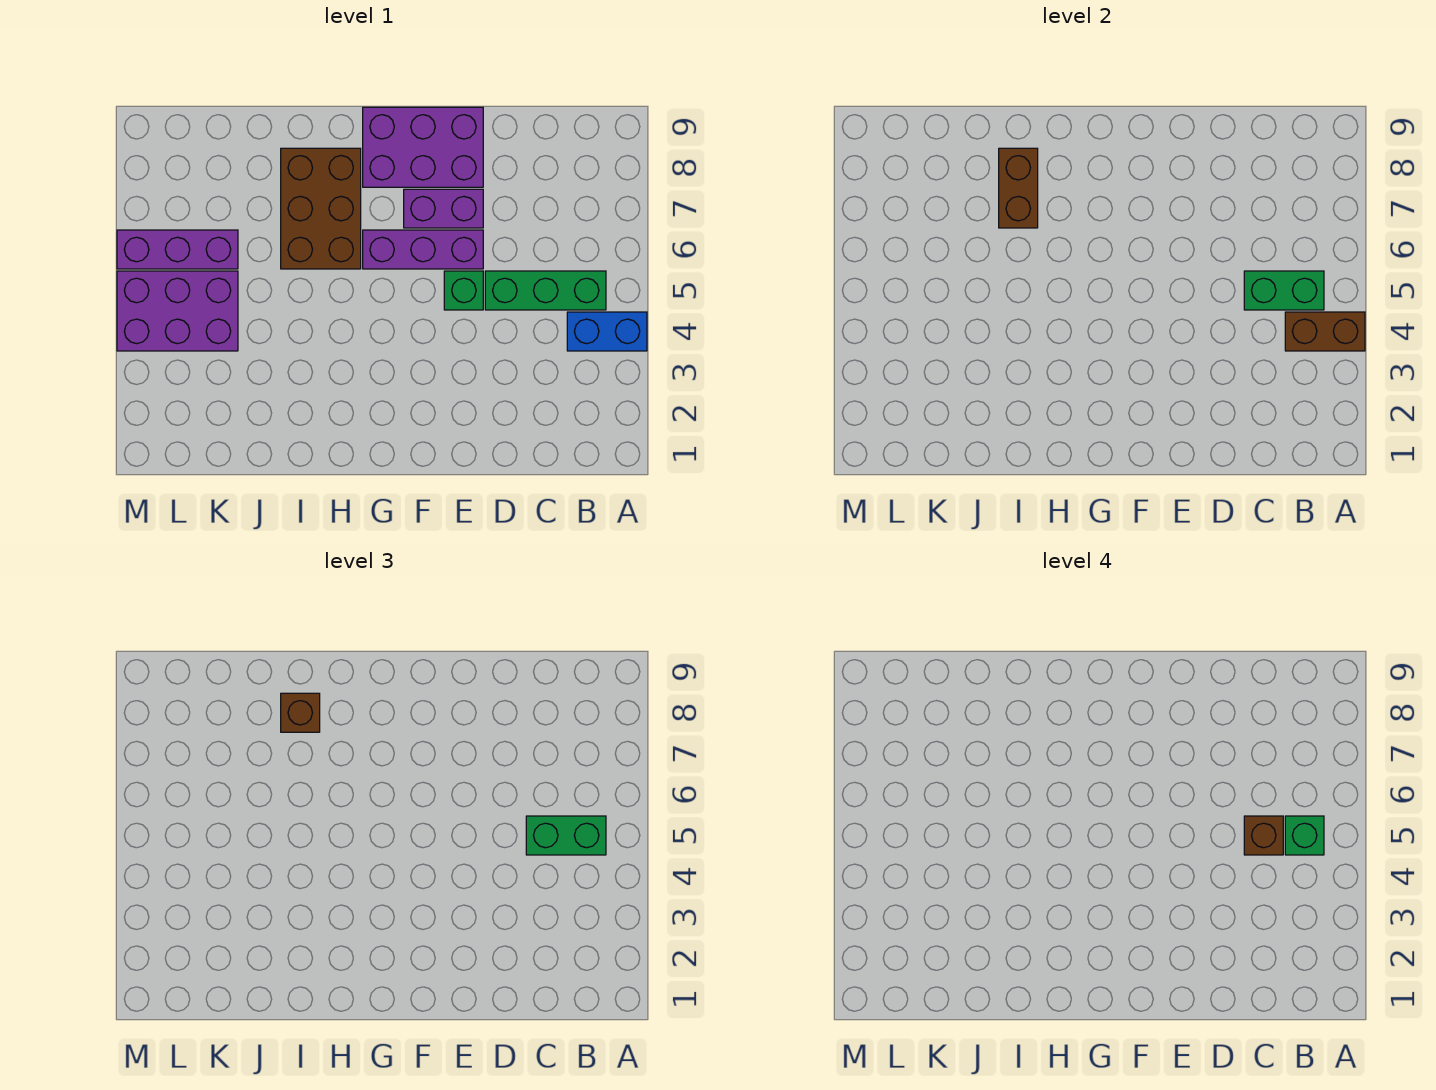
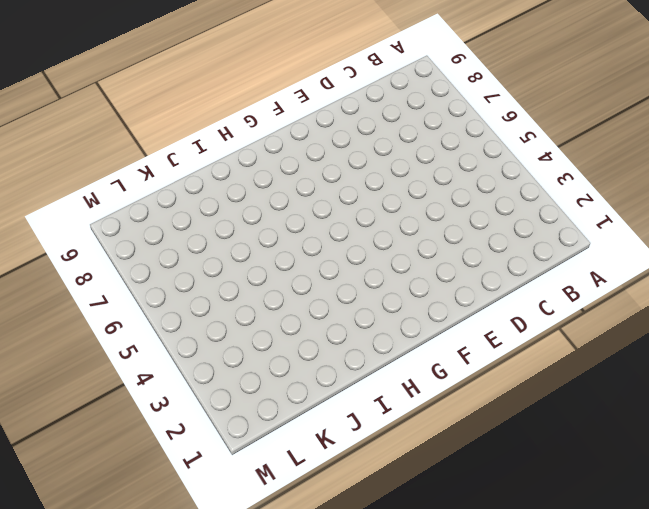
none -> blue brick A4:B4 level 1
none -> green brick B5:D5 level 1
none -> green brick E5 level 1

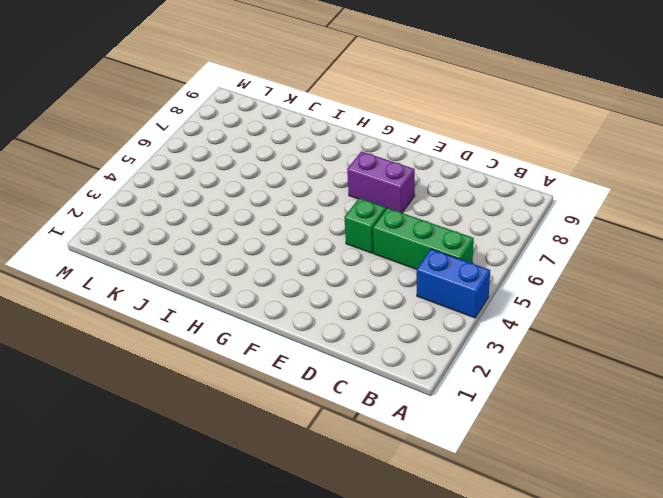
none -> purple brick E6:G6 level 1
none -> purple brick E8:G9 level 1
none -> brown brick H6:I8 level 1

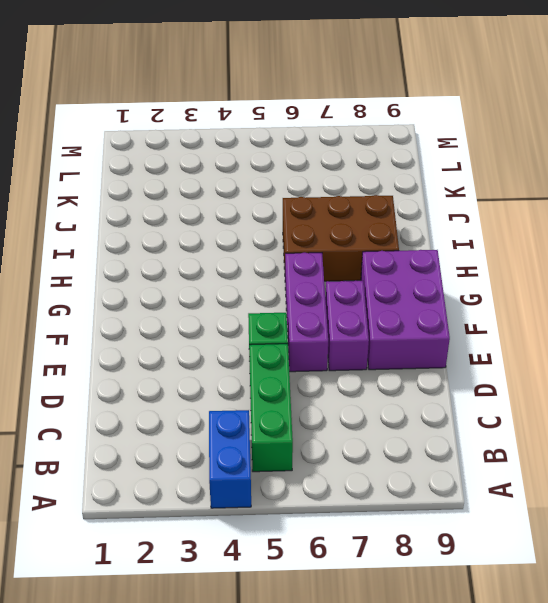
none -> purple brick K4:M5 level 1
none -> purple brick K6:M6 level 1
none -> brown brick A4:B4 level 2

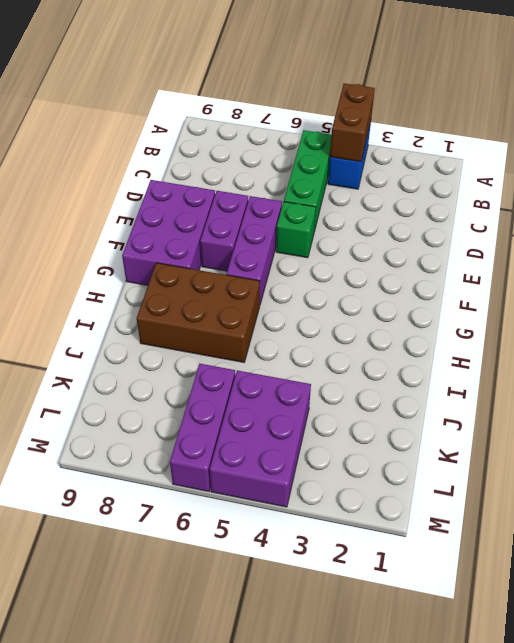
none -> green brick B5:C5 level 2
none -> brown brick I7:I8 level 2
none -> green brick B5:C5 level 3

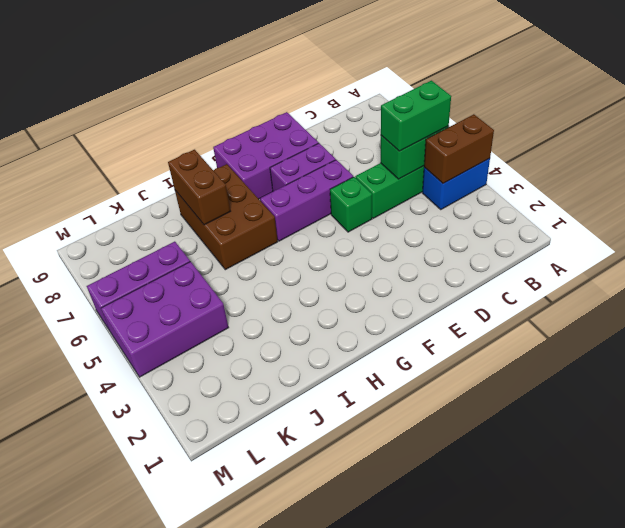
none -> brown brick I8 level 3
none -> green brick B5 level 4
none -> brown brick C5 level 4

